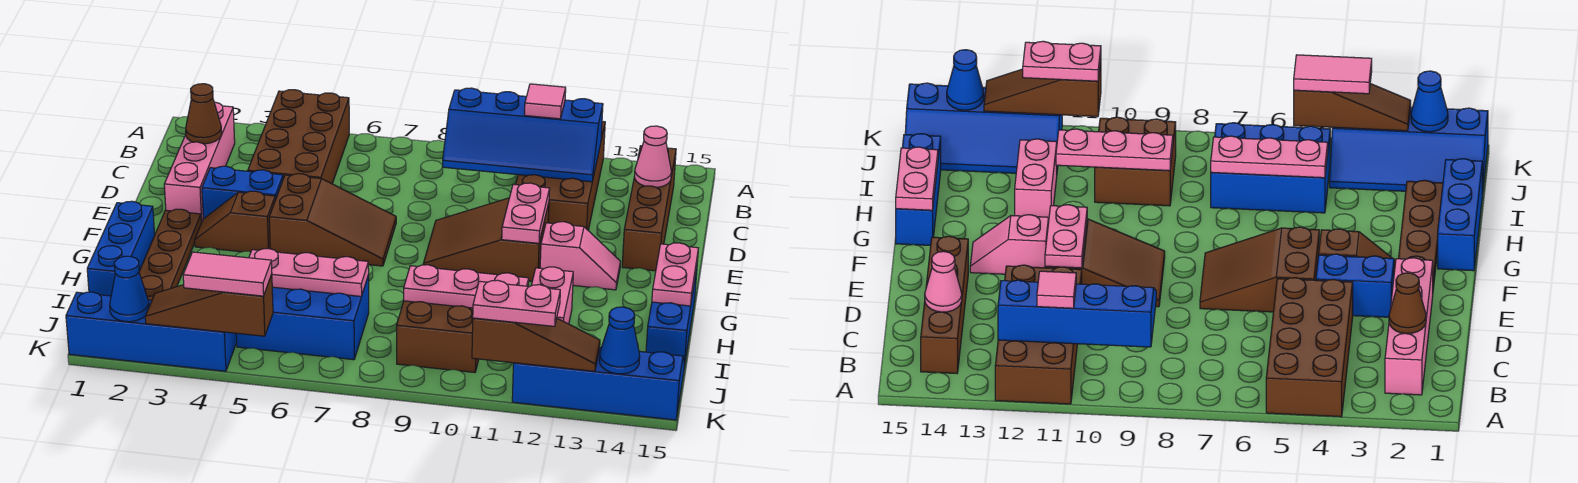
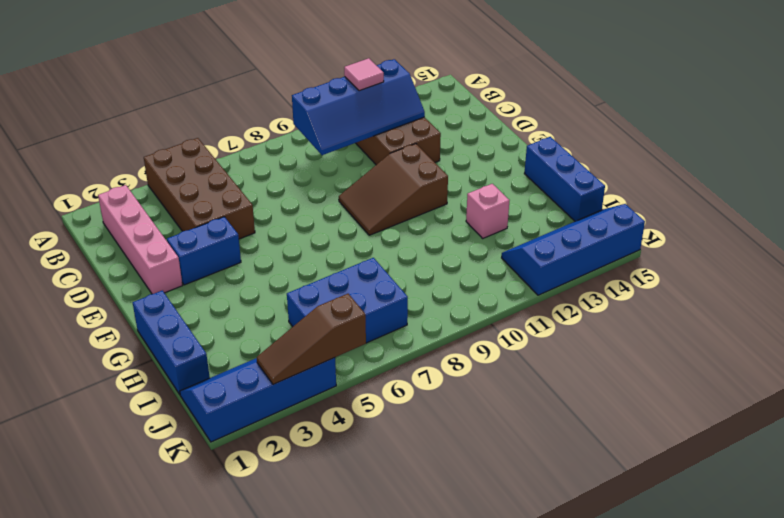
pink brick H12 level 1 -> pink brick H12:I12 level 1
none -> brown brick B14:E14 level 1
none -> brown slope E5:F7 level 1 top 5
none -> brown plate F2:I2 level 1
none -> brown slope F3:F4 level 1 top 4

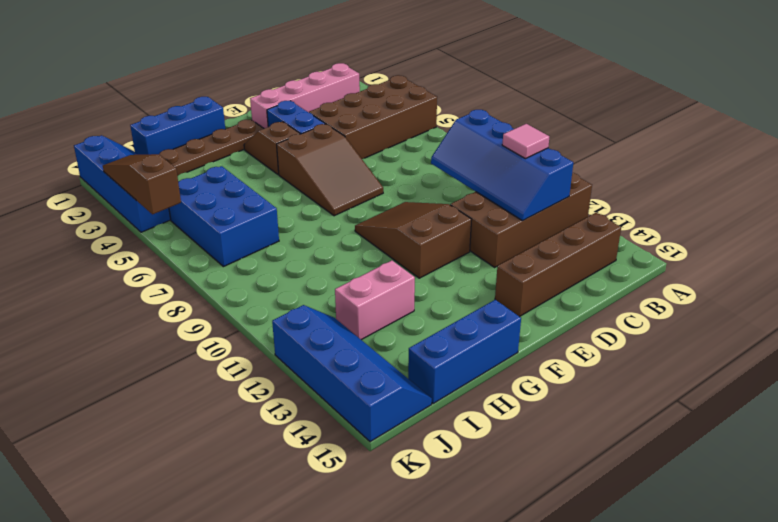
none -> pink slope F12:F13 level 1 top 12
none -> brown brick I9:J10 level 1
none -> brown cone C2 level 2
none -> pink cone C14 level 2

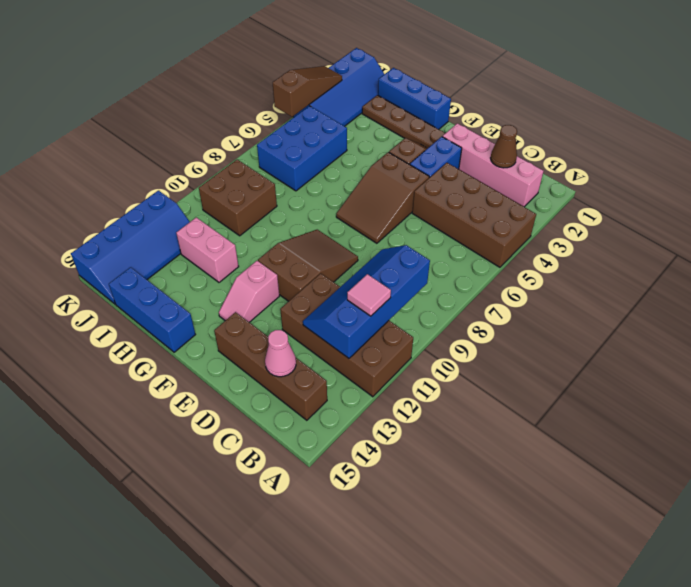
none -> pink plate E11:F11 level 2
none -> pink plate G15:H15 level 2
none -> pink plate I5:I7 level 2
none -> pink plate I9:I11 level 2

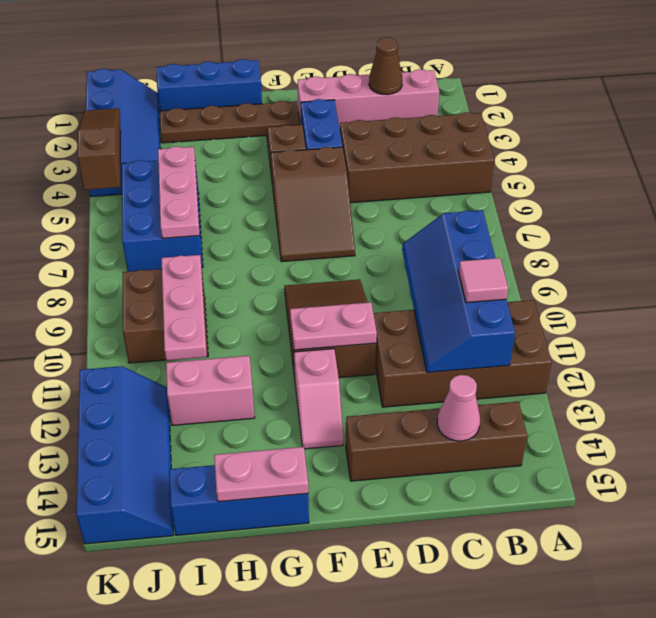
none -> blue cone K2 level 2
none -> brown slope K11:K13 level 2 top 11
none -> blue cone K14 level 2
none -> pink tile K4:K5 level 3

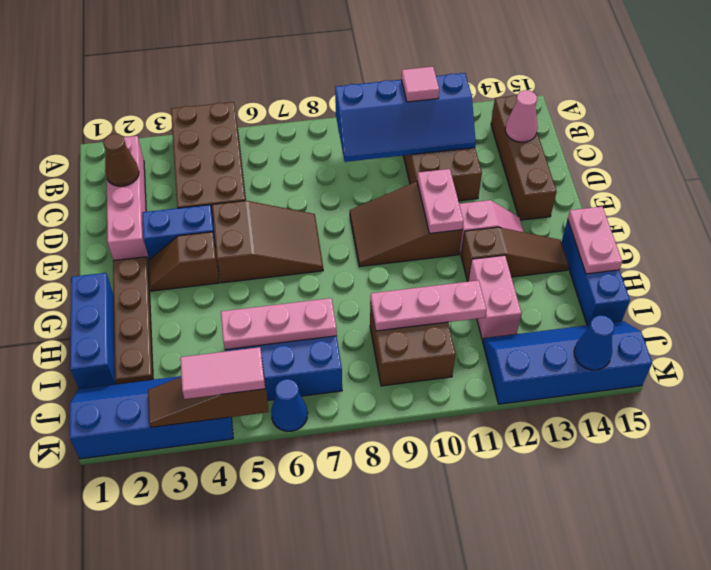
brown slope G12:G14 level 1 top 12 -> brown slope K11:K13 level 2 top 11
blue cone K6 level 1 -> blue cone K2 level 2
none -> pink plate K11:K12 level 3

